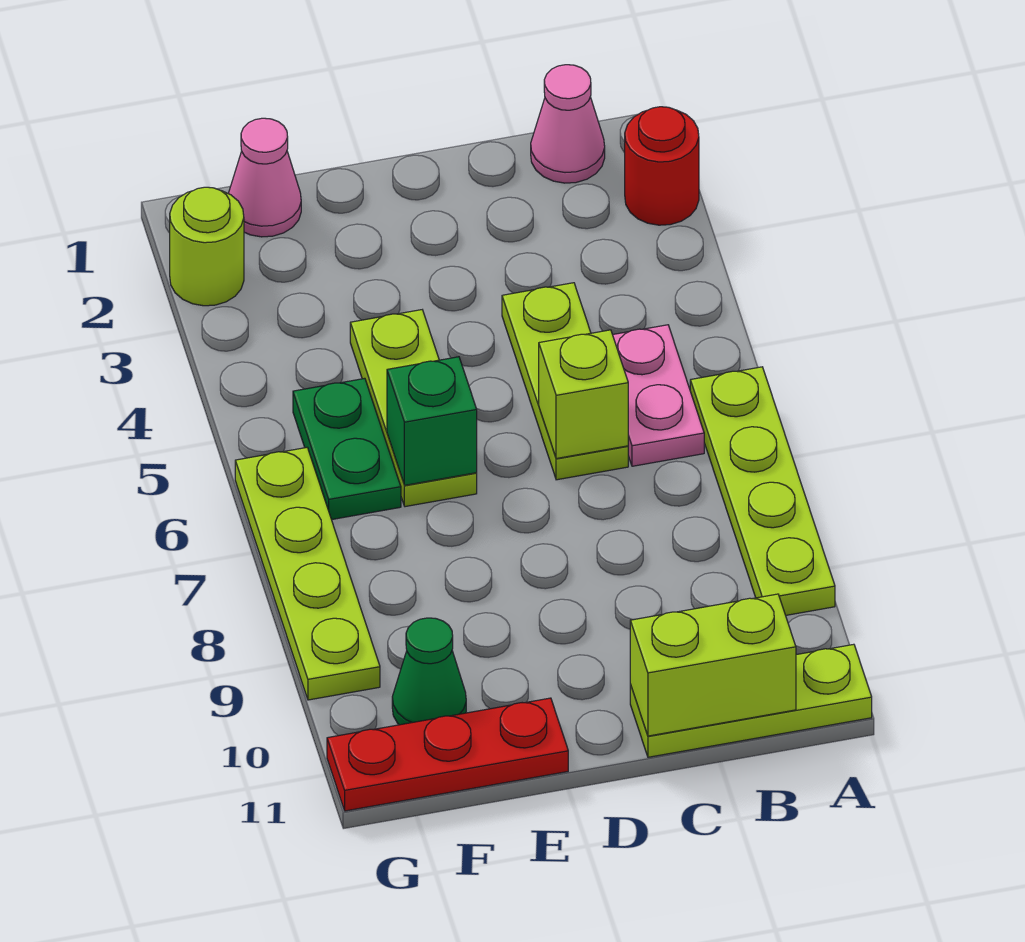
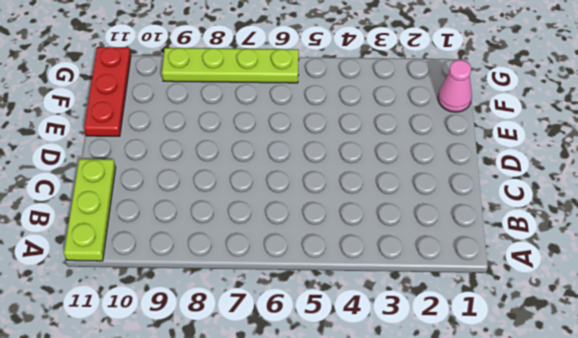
none -> red round brick A2 level 1
none -> lime plate A6:A9 level 1
none -> pink cone B1 level 1

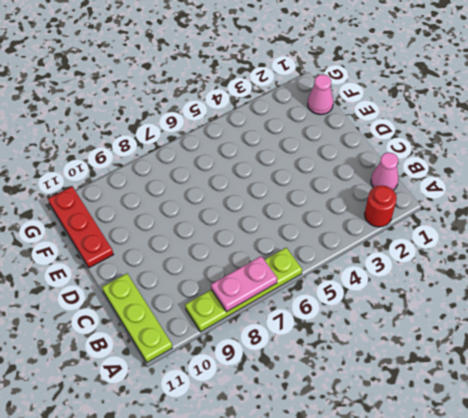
pink plate A7:A8 level 2 -> pink plate B5:B6 level 1
none -> lime plate C4:C6 level 1
none -> lime plate E4:E6 level 1
none -> green plate F5:F6 level 1

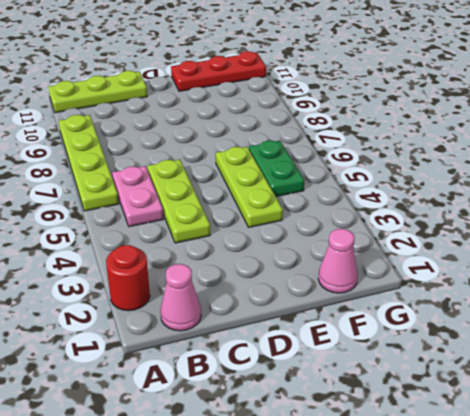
none -> green cone F10 level 1
none -> lime round brick G2 level 1
none -> lime plate G6:G9 level 1

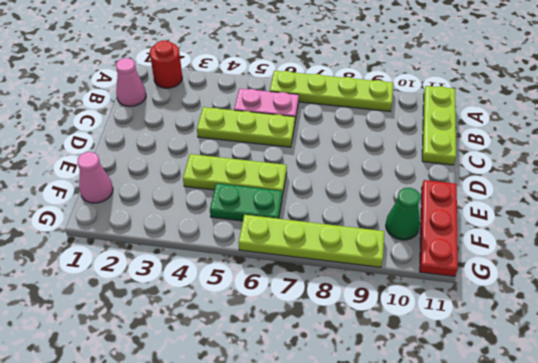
none -> lime round brick G2 level 1
none -> lime brick B11:C11 level 2
none -> lime brick C6 level 2

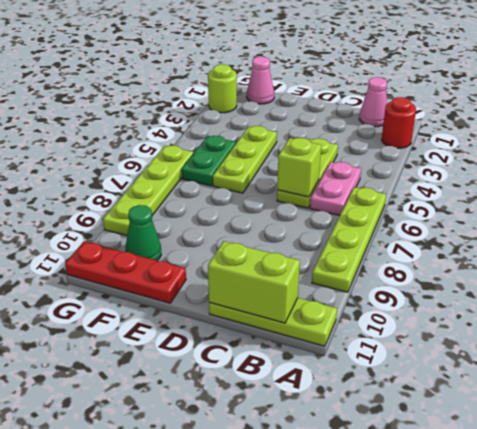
none -> green brick E6 level 2

